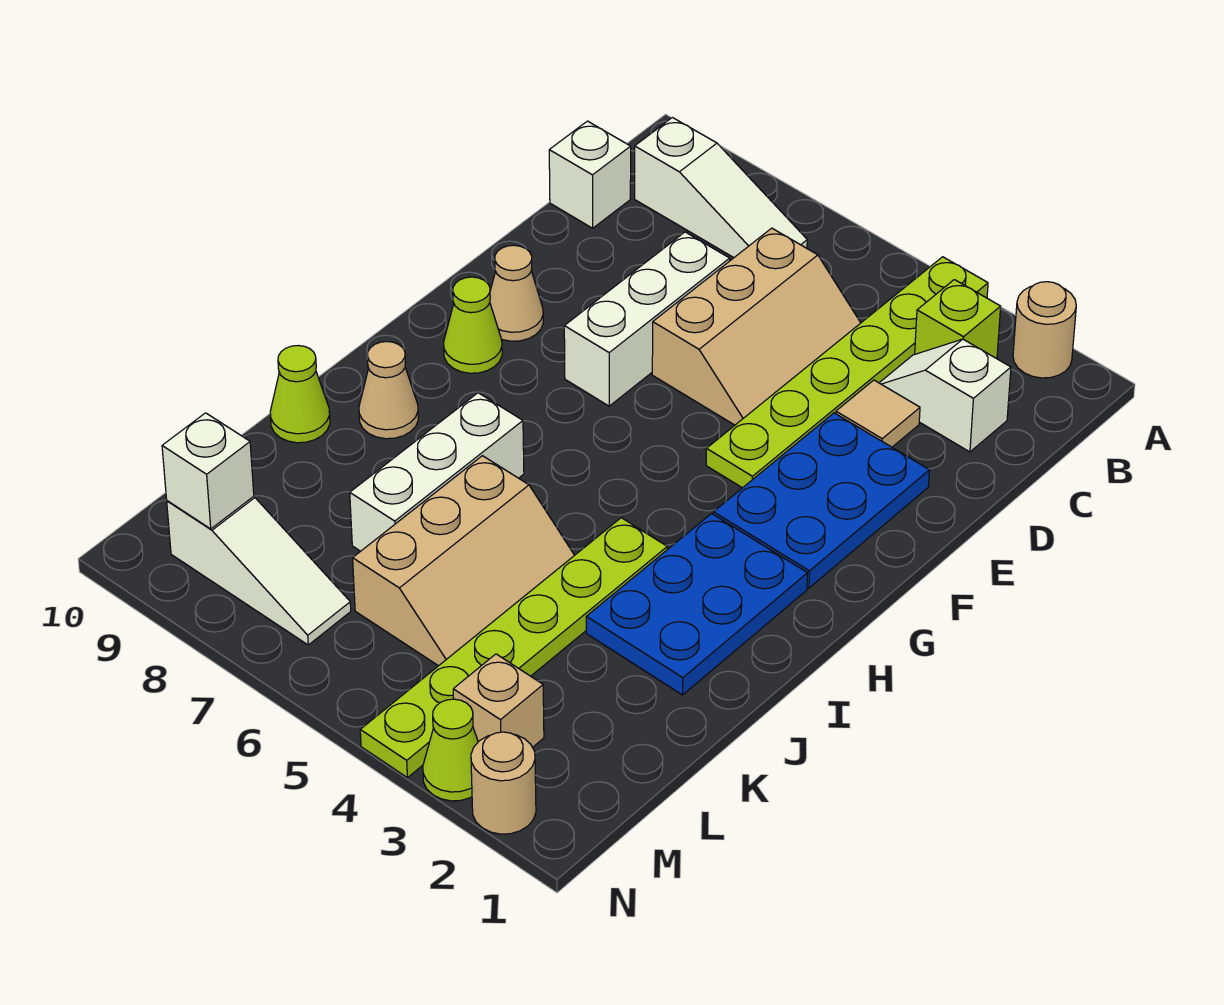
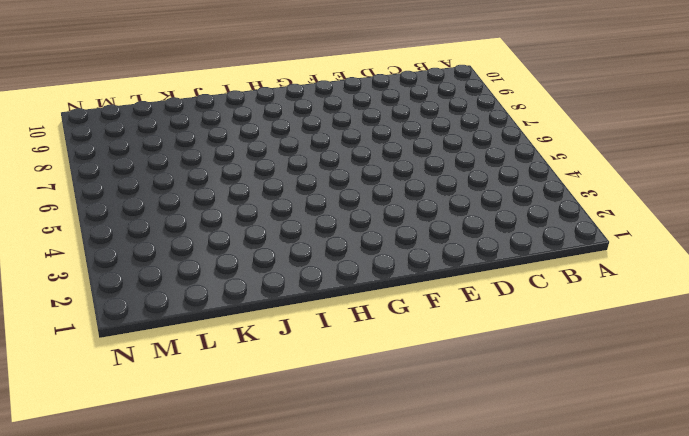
none -> tan round brick A2 level 1
none -> lime plate A4:F4 level 1
none -> lime brick B3 level 1

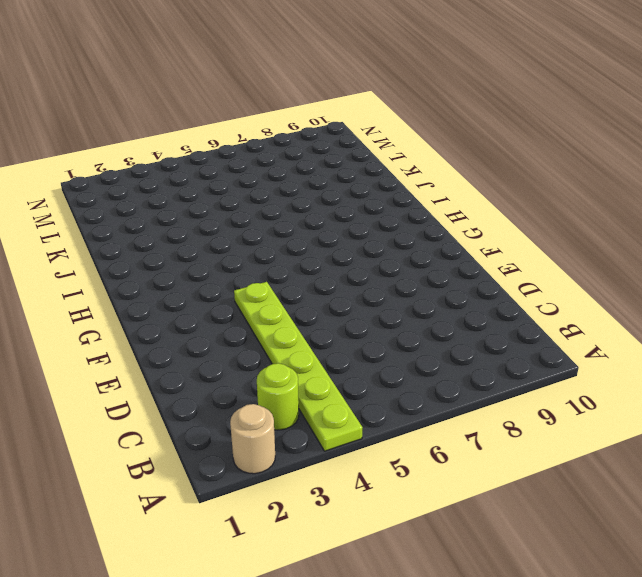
lime round brick B3 level 1 -> lime brick B3 level 1
none -> white slope B7:B9 level 1 top 9
none -> white slope C2:C3 level 1 top 2
none -> tan slope C5:E6 level 1 top 6

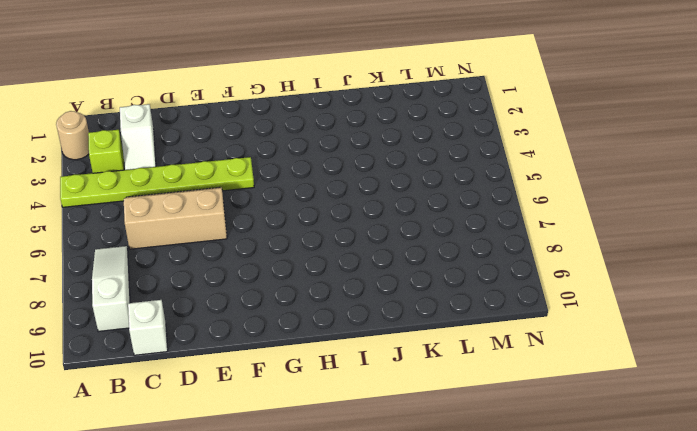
none -> tan tile D3 level 1
none -> white brick D7:F7 level 1
none -> blue plate E2:G3 level 1

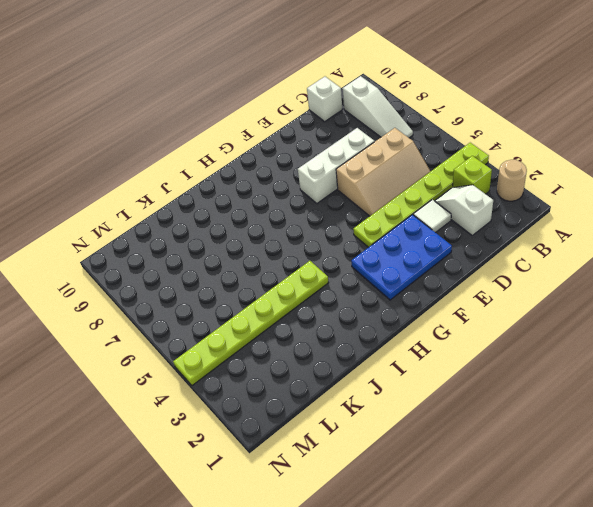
white tile D3 level 1 -> tan tile D3 level 1
none -> tan cone F9 level 1
none -> lime cone G9 level 1
none -> blue plate H2:J3 level 1

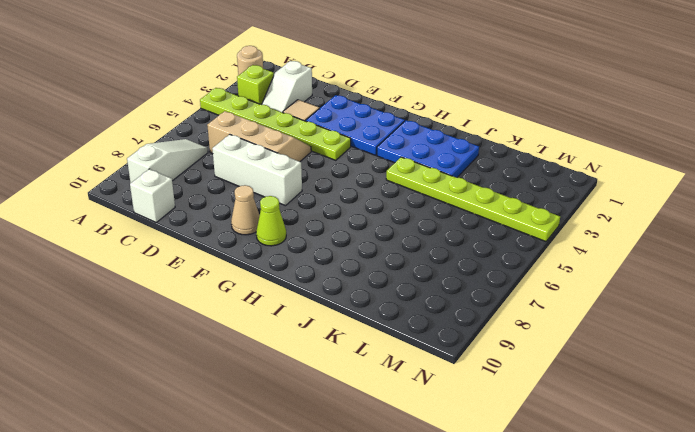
none -> white brick I7:K7 level 1
none -> tan cone I9 level 1
none -> tan slope J5:L6 level 1 top 6

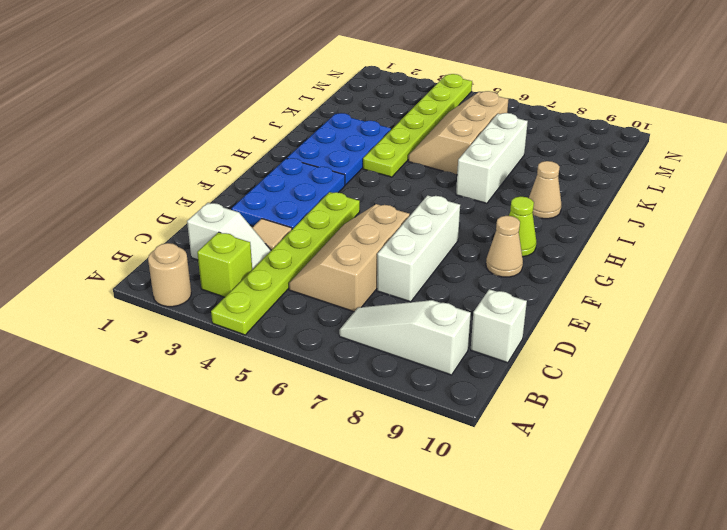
none -> lime cone J10 level 1
none -> tan brick M3 level 1
none -> white slope M7:M9 level 1 top 9

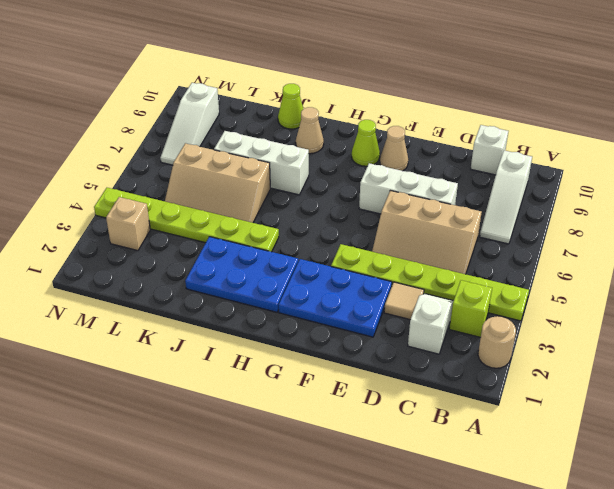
none -> tan round brick N2 level 1
none -> lime cone N3 level 1
none -> white brick M9 level 2

